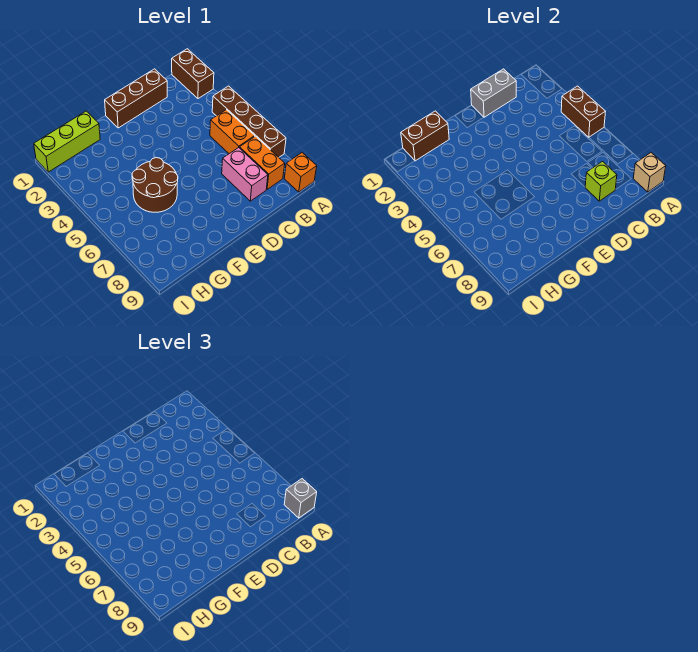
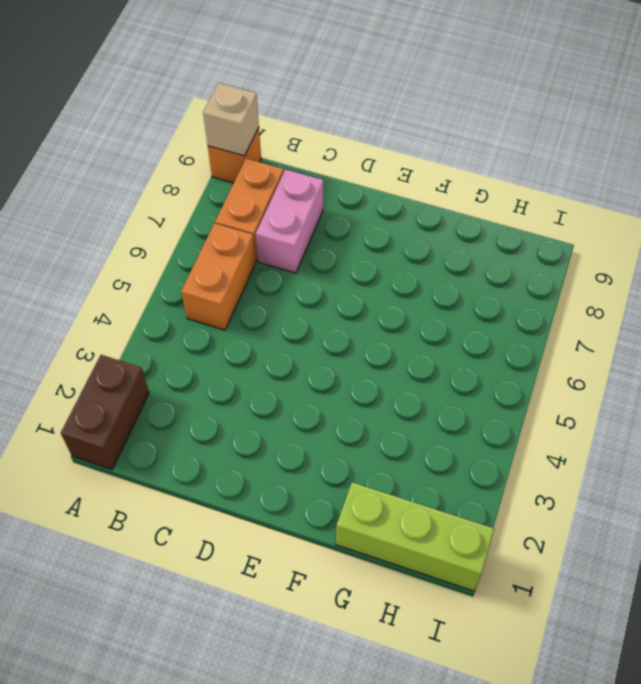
none -> brown brick A4:A7 level 1
none -> brown brick C1:E1 level 1
none -> brown round brick F5:G6 level 1

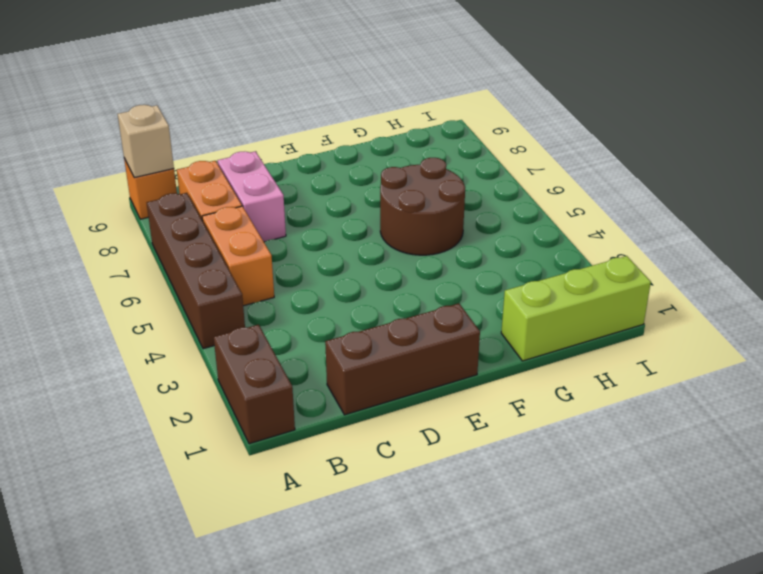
none -> brown brick A4:A5 level 2
none -> grey brick C1:D1 level 2
none -> lime brick C8 level 2

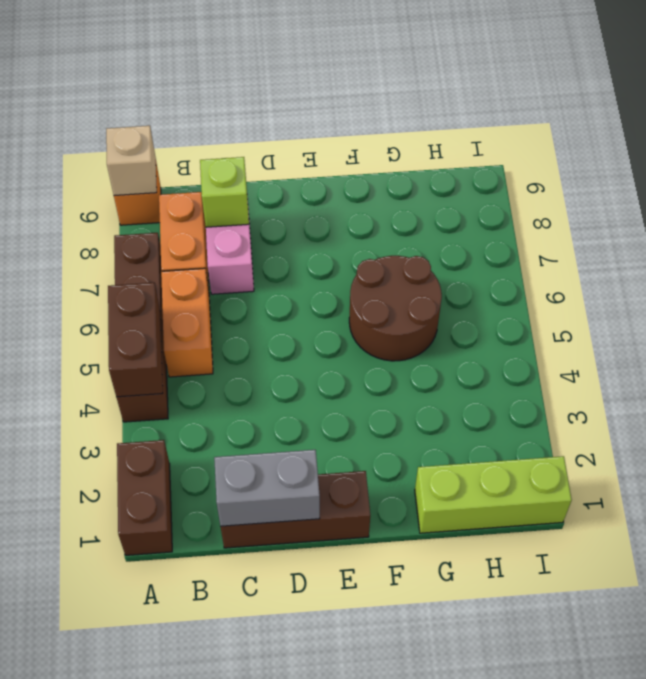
none -> brown brick G1:H1 level 2
none -> grey brick A9 level 3

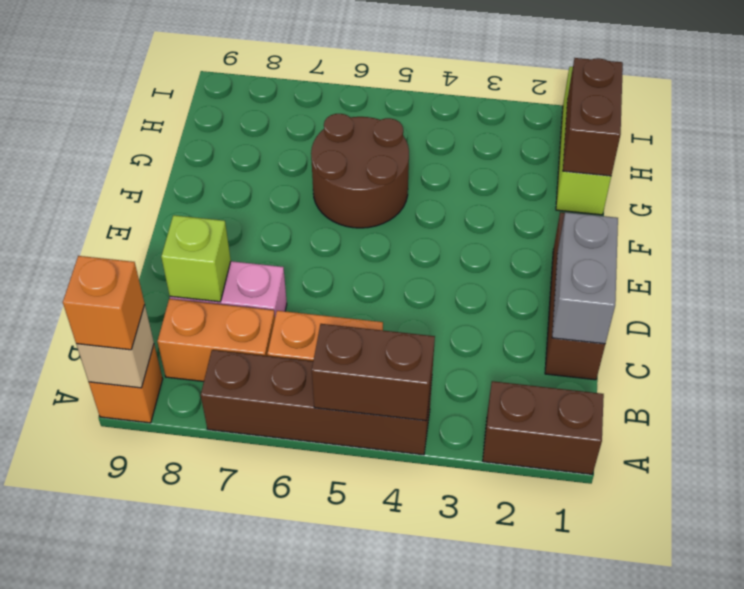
orange brick A9 level 3 -> grey brick A9 level 3

